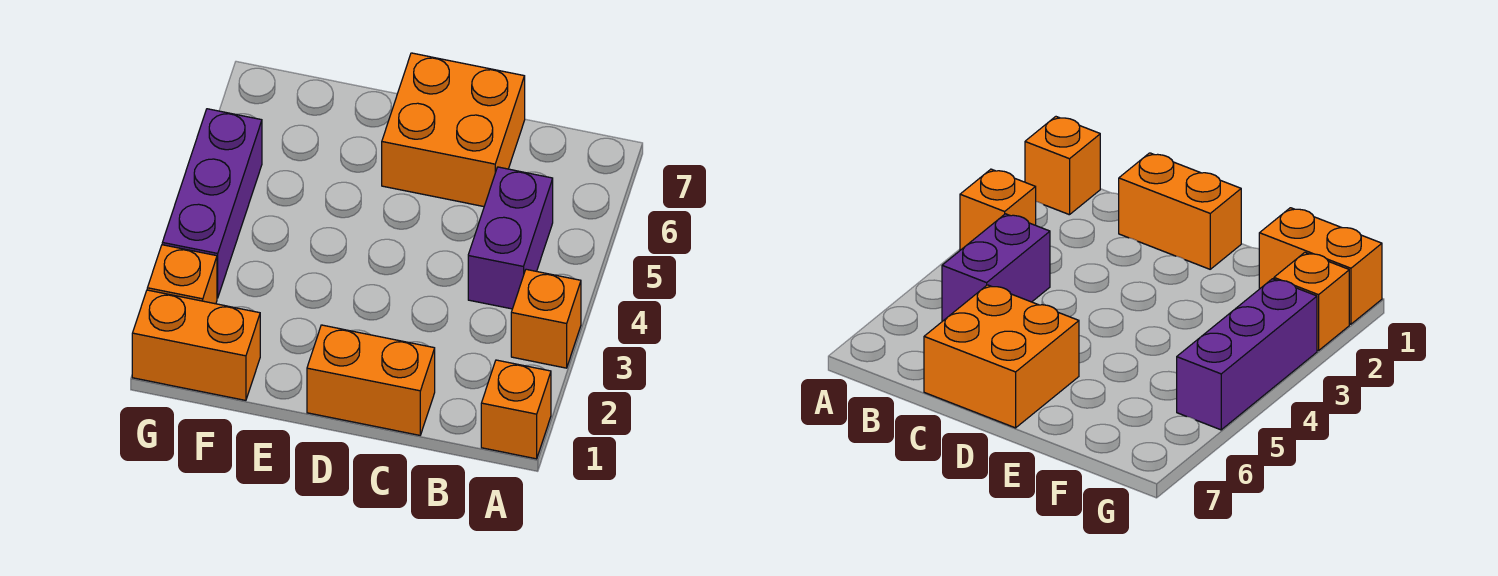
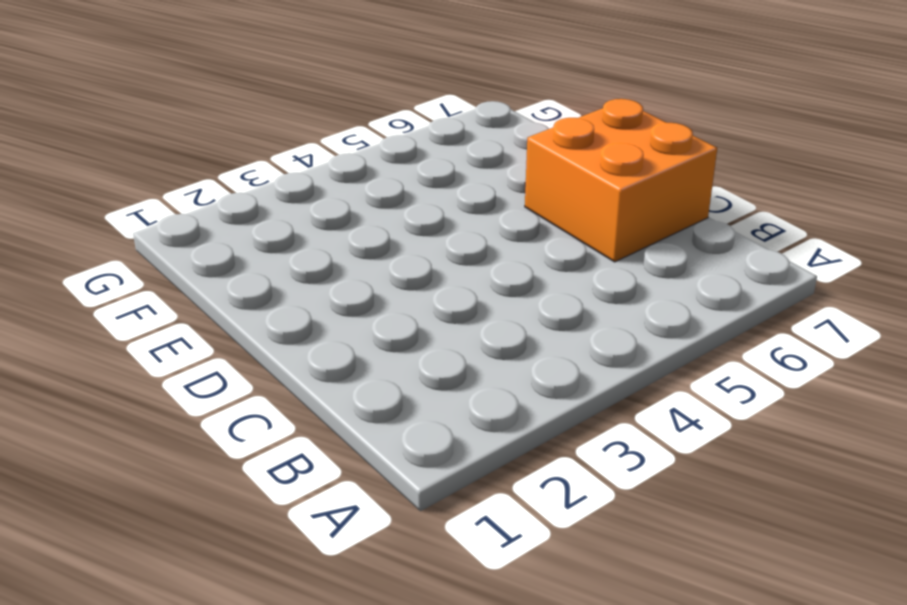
none -> orange brick A1 level 1
none -> orange brick A3 level 1

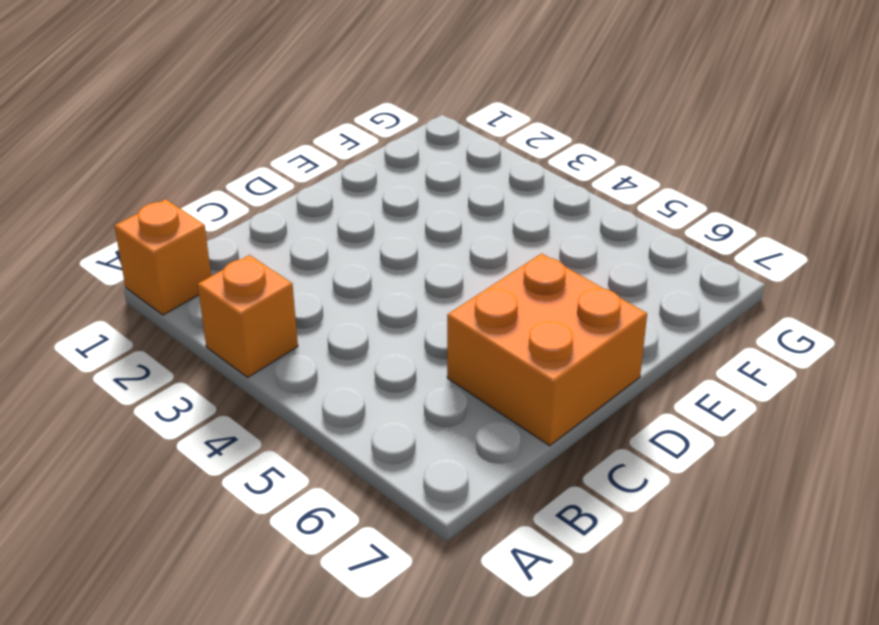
none -> purple brick B4:B5 level 1
none -> orange brick C1:D1 level 1

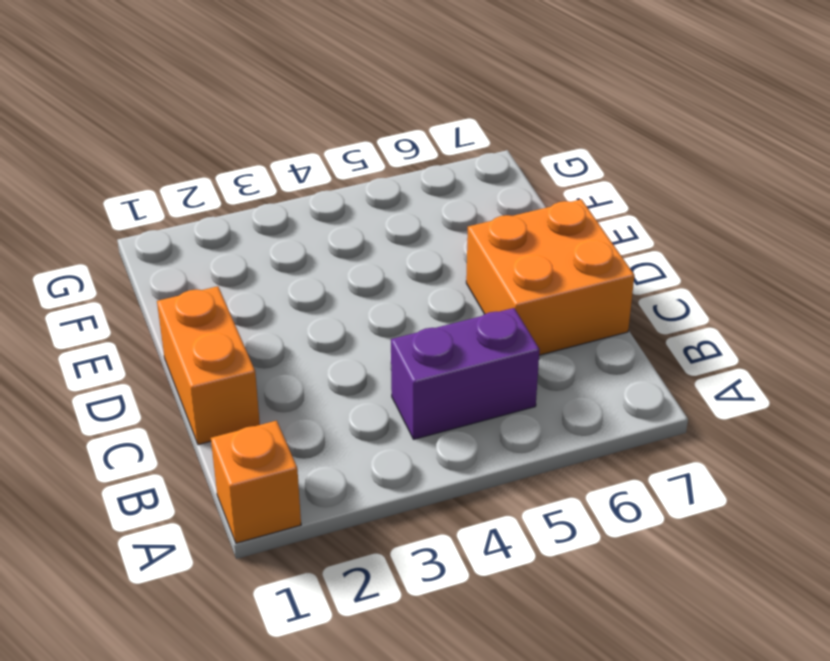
none -> orange brick A3 level 1
none -> orange brick F1:G1 level 1

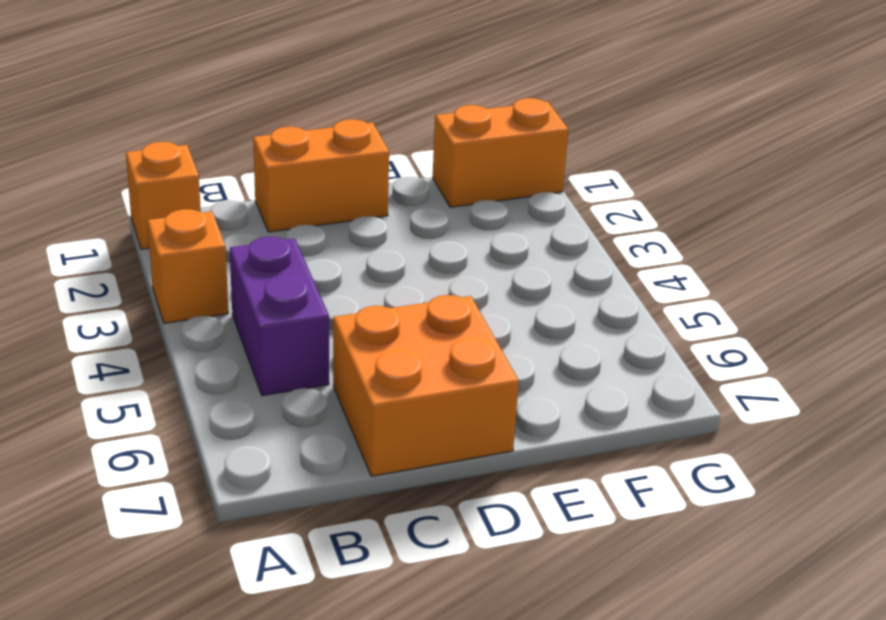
none -> orange brick G2 level 1
none -> purple brick G3:G5 level 1

